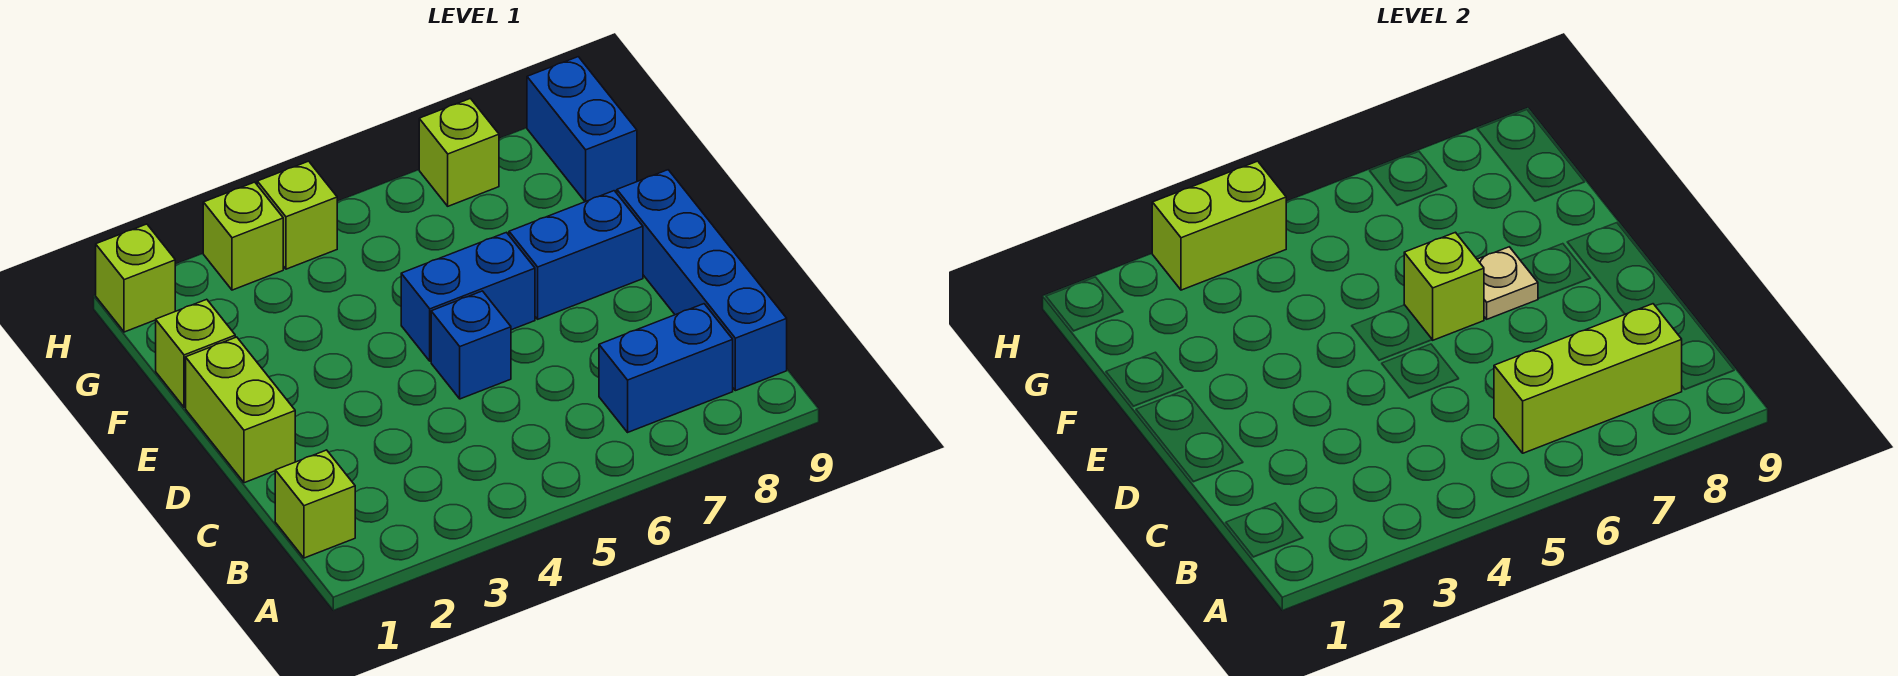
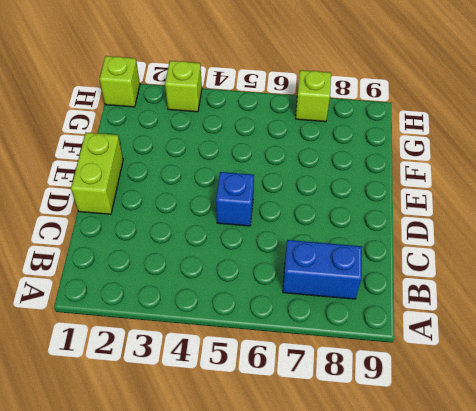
none -> lime brick B1 level 1
none -> blue brick B9:E9 level 1
none -> blue brick E5:E6 level 1

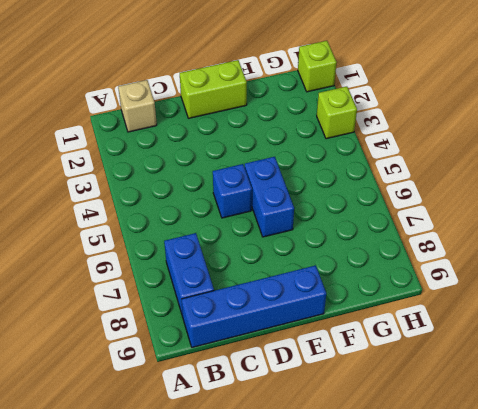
tan brick B1 level 1 -> lime brick B1 level 1
none -> blue brick E7:E8 level 1
none -> lime brick F1 level 1
none -> blue brick G9:H9 level 1

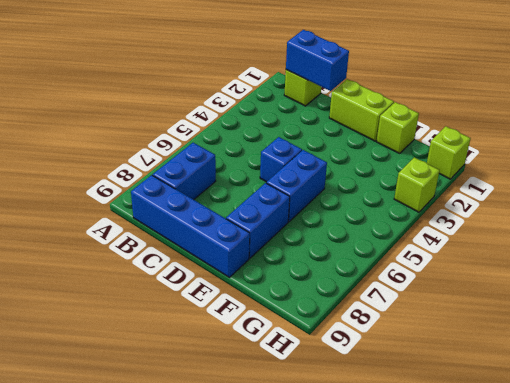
blue brick B1:C1 level 2 -> blue brick G9:H9 level 1
none -> lime brick H4 level 1
none -> lime brick H7 level 1
none -> lime brick B6:B8 level 2

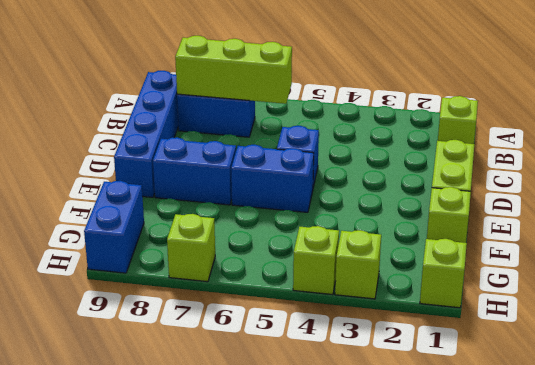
none -> lime brick E6 level 2
none -> tan plate E7 level 2
none -> lime brick H3:H4 level 2

